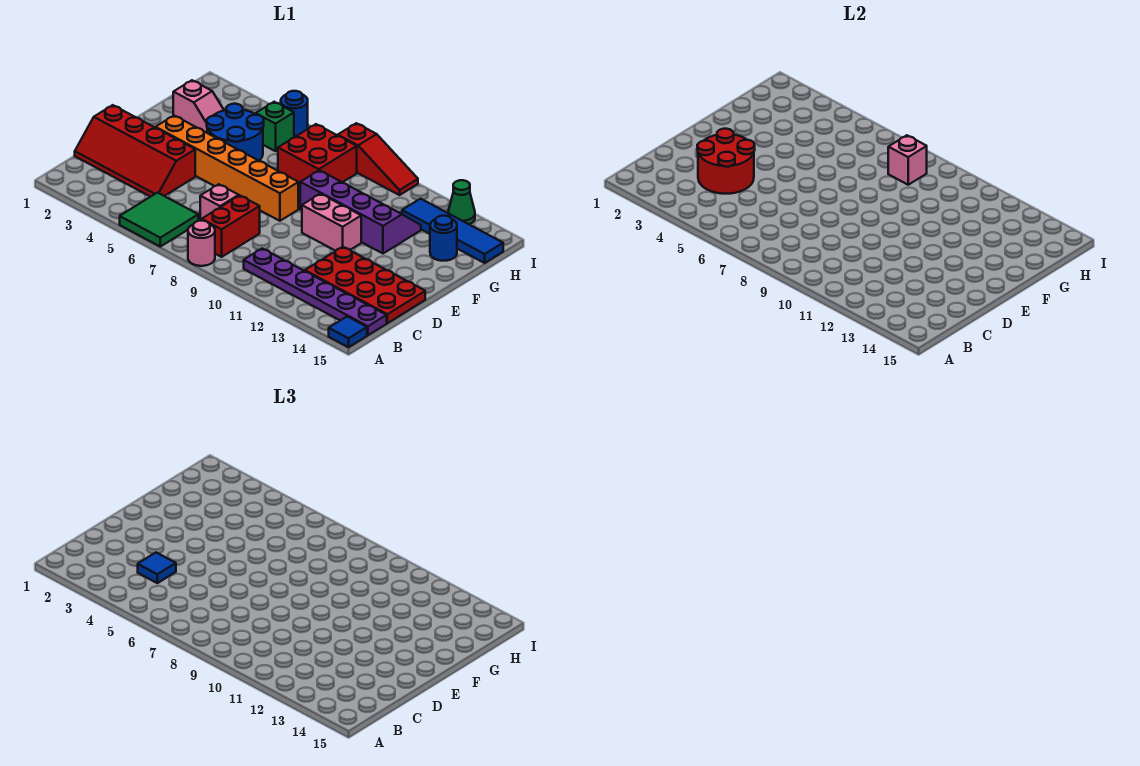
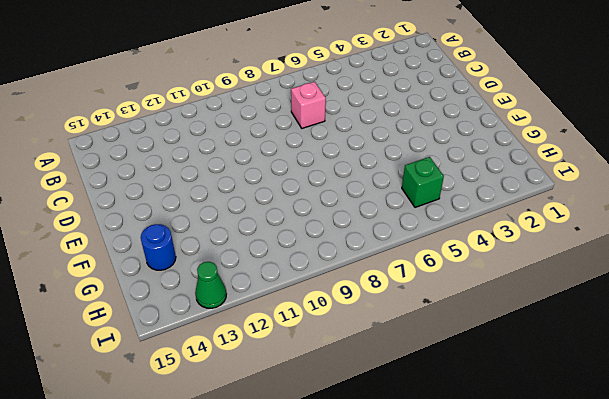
none -> green tile A5:B6 level 1
none -> pink round brick A8 level 1
none -> blue tile A15 level 1

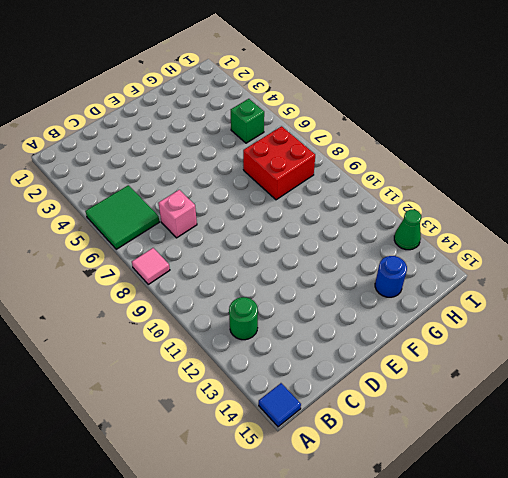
pink tile A8 level 1 -> pink round brick A8 level 1
green round brick B12 level 1 -> purple plate B10:B15 level 1
none -> red brick B8:C8 level 1
none -> red slope C1:D4 level 1 top D
none -> red plate C12:D15 level 1

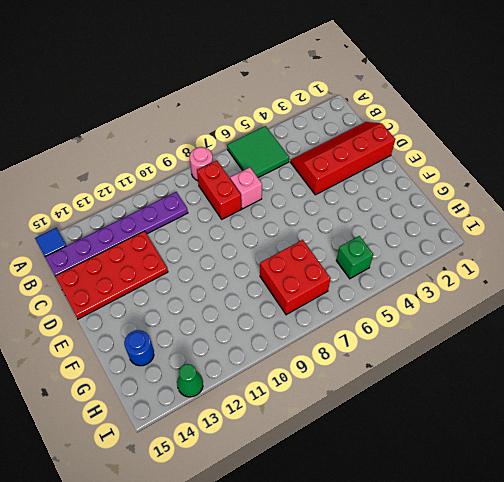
none -> orange brick E3:E8 level 1
none -> pink brick E10:E11 level 1
none -> blue round brick F4:G5 level 1

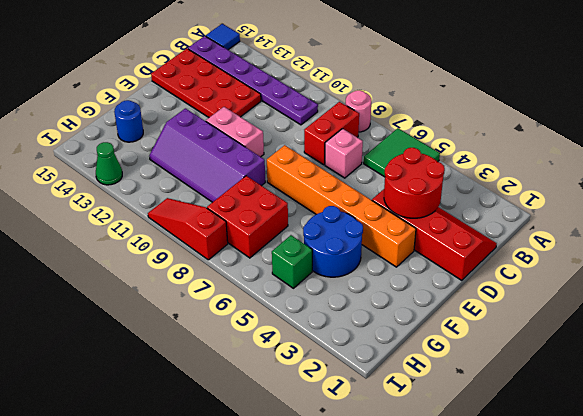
none -> pink slope G2:G3 level 1 top 2
none -> blue tile H12:H15 level 1
none -> blue round brick I5 level 1

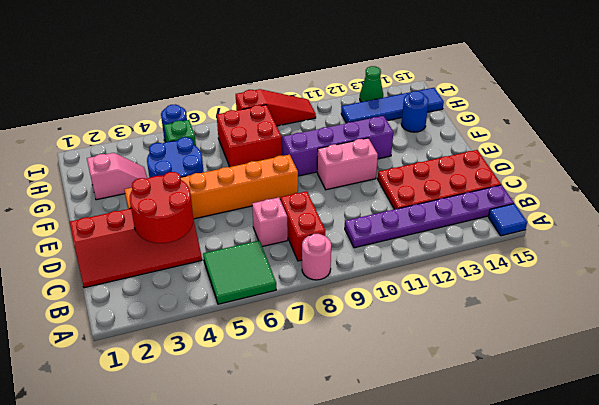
none -> pink brick H8 level 2
none -> blue tile C4 level 3

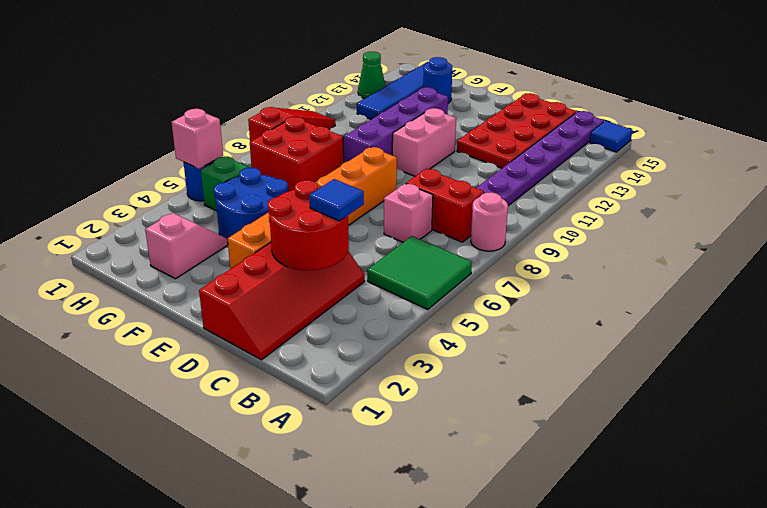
pink brick I5 level 2 -> pink brick H8 level 2

